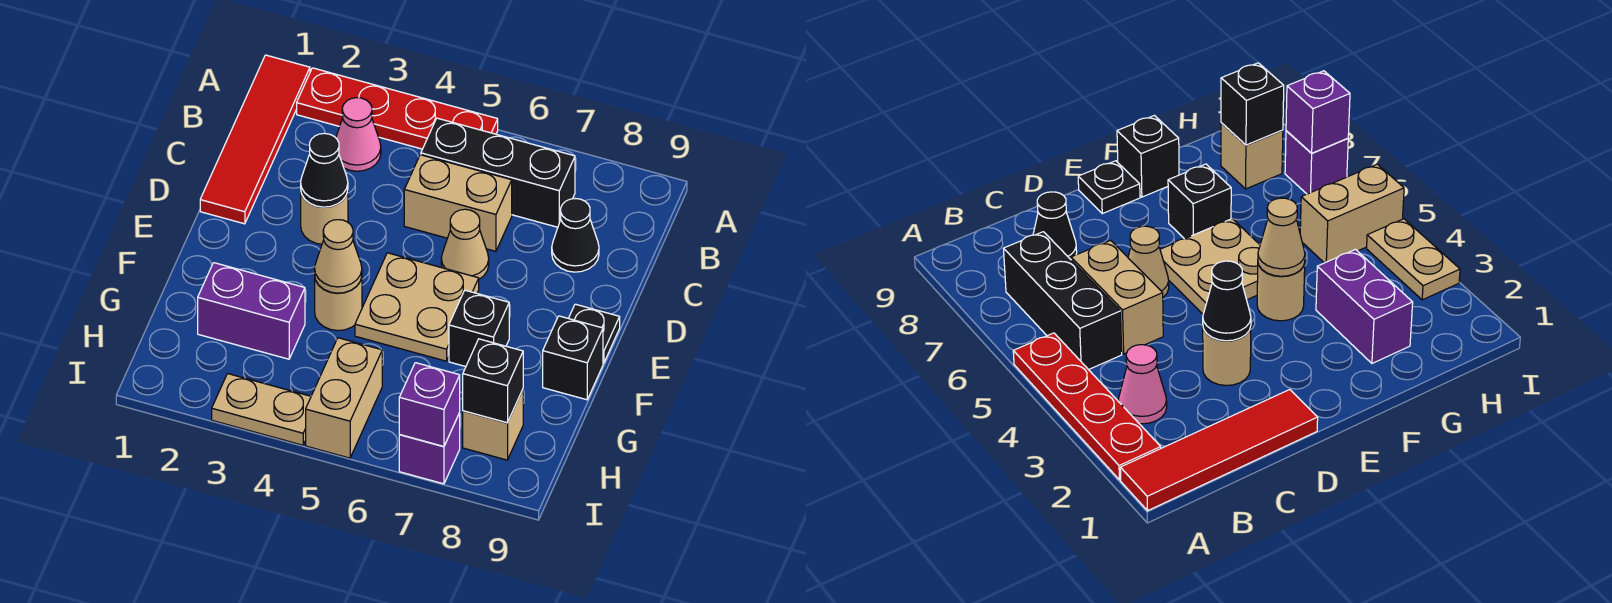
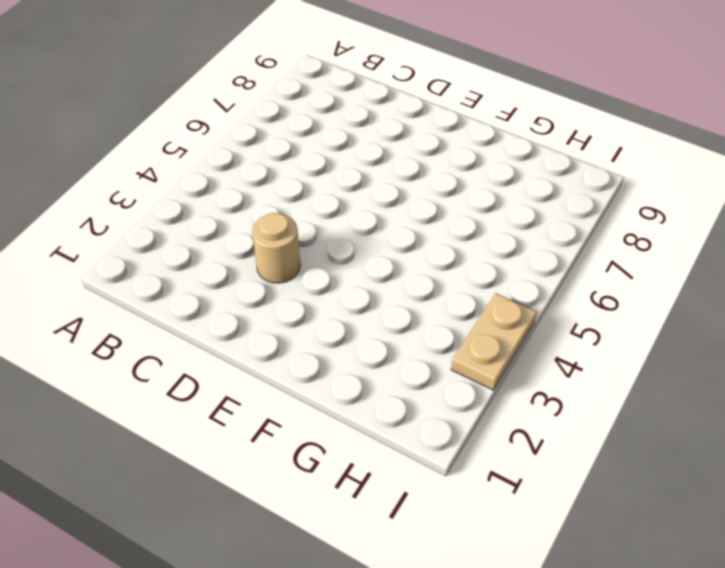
none -> red tile A1:D1 level 1
none -> red plate A2:A5 level 1
none -> pink cone B3 level 1

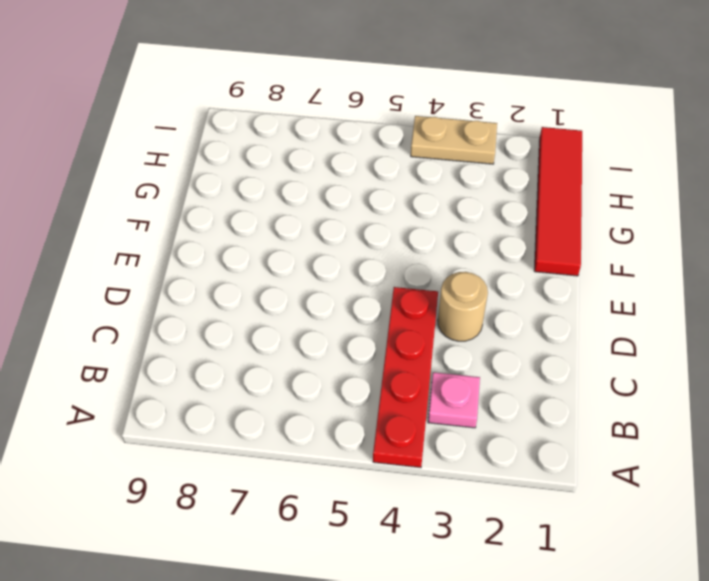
red plate A4:D4 level 1 -> red plate A2:A5 level 1
pink plate B3 level 1 -> pink cone B3 level 1
red tile F1:I1 level 1 -> red tile A1:D1 level 1
none -> black brick B5:B7 level 1
none -> tan brick C5:C6 level 1
none -> black cone C8 level 1

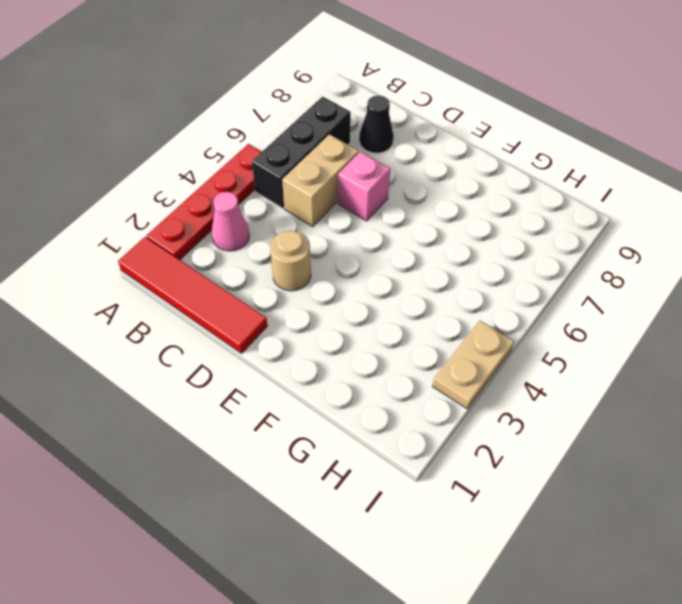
pink brick D6 level 1 -> tan cone D6 level 1
none -> tan plate E5:F6 level 1
none -> black plate E9 level 1
none -> tan round brick F4 level 1

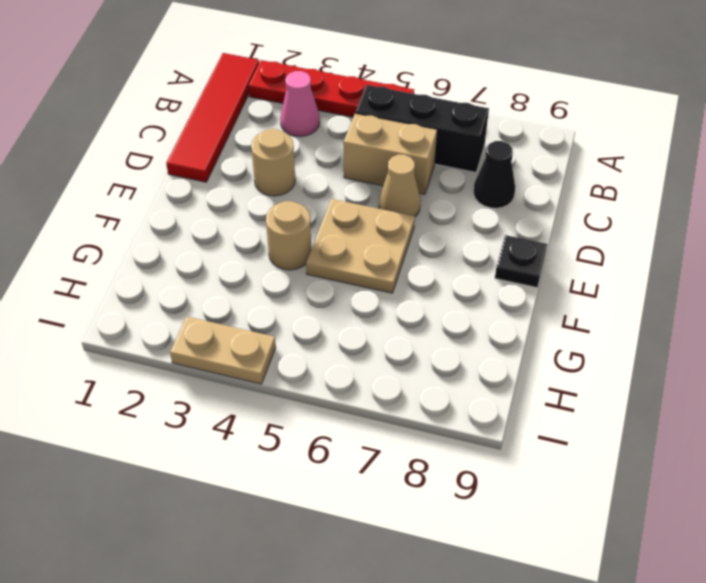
none -> black brick F7 level 1
none -> black brick F9 level 1
none -> purple brick G2:G3 level 1

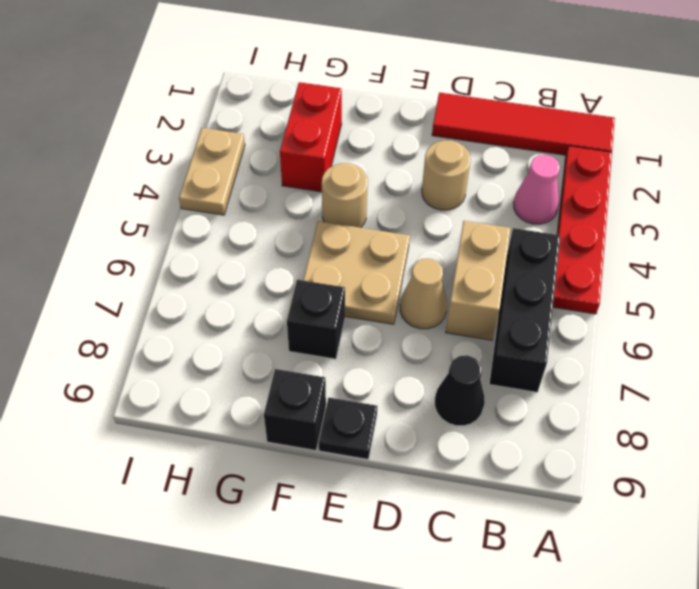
red brick G2:G3 level 1 -> purple brick G2:G3 level 1
none -> tan brick H5:I5 level 1
none -> tan brick H8 level 1
none -> purple brick I7 level 1

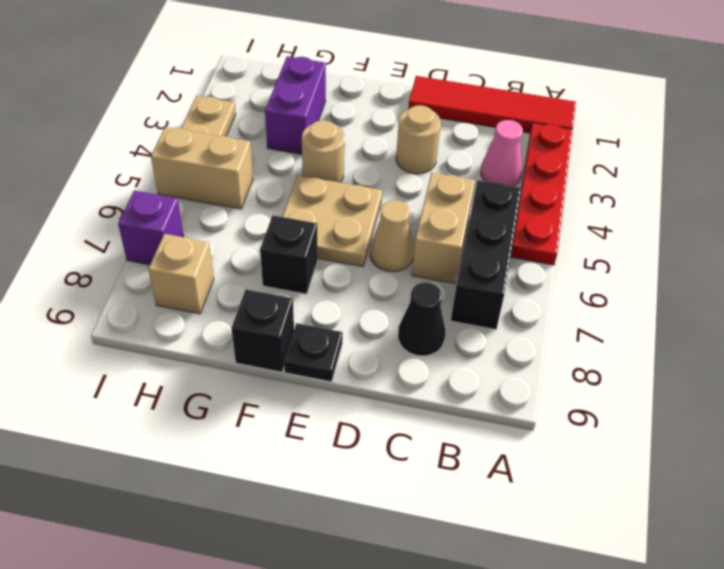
none -> black cone D3 level 2
none -> tan cone F4 level 2
none -> black brick H8 level 2

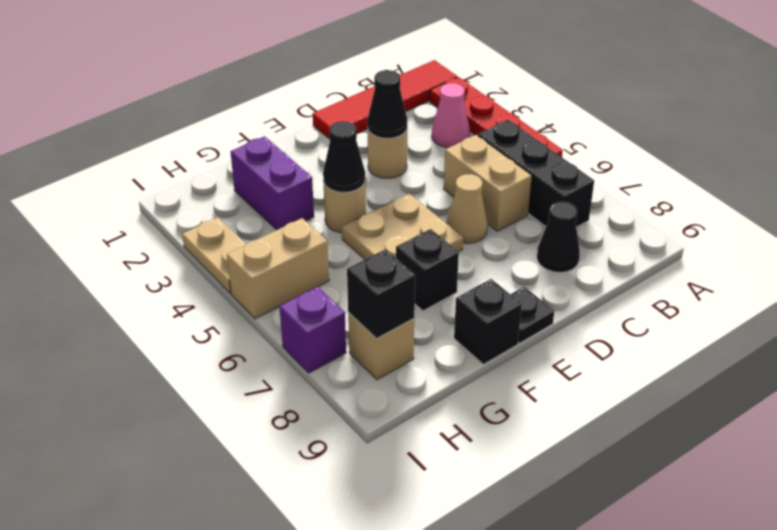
black cone F4 level 2 -> tan cone F4 level 2
none -> purple brick I7 level 2

